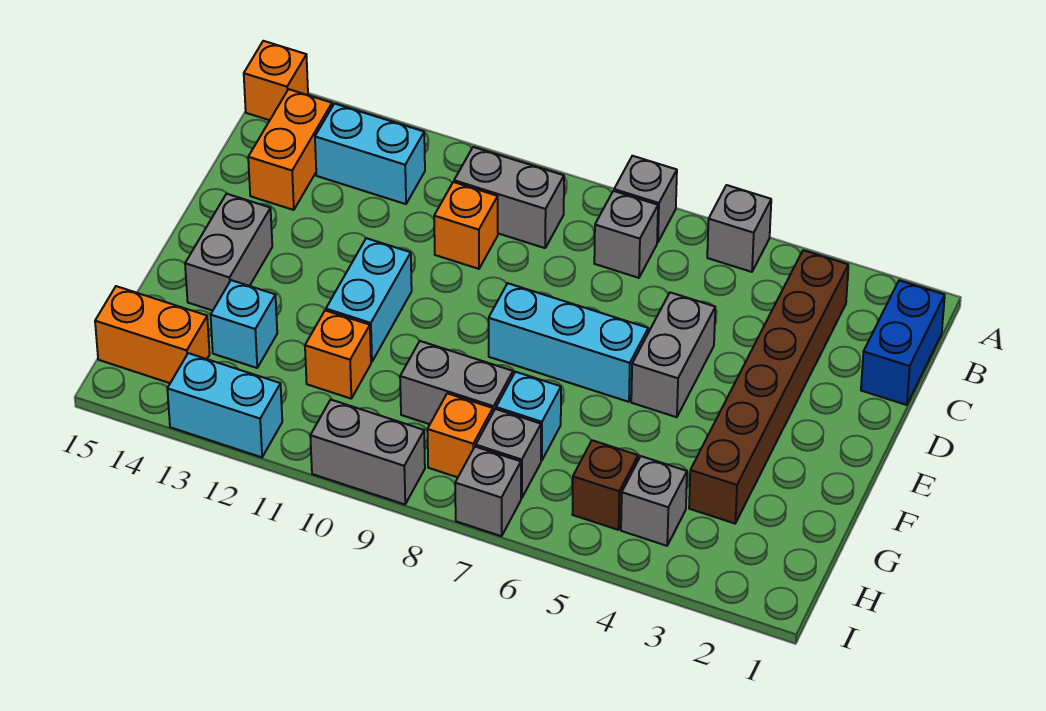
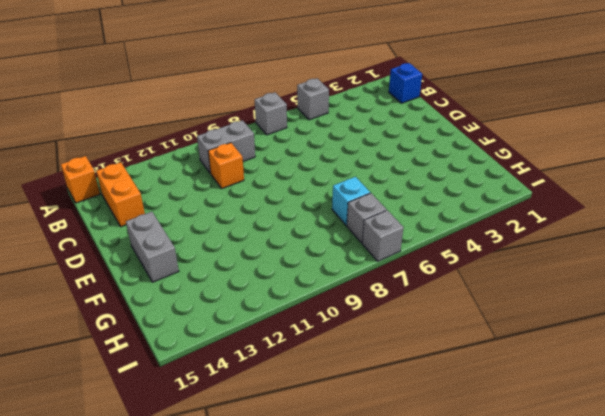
blue brick B1 level 1 -> blue brick B1:C1 level 1
none -> brown brick B3:G3 level 1
none -> grey brick B7 level 1
none -> cyan brick B12:B13 level 1

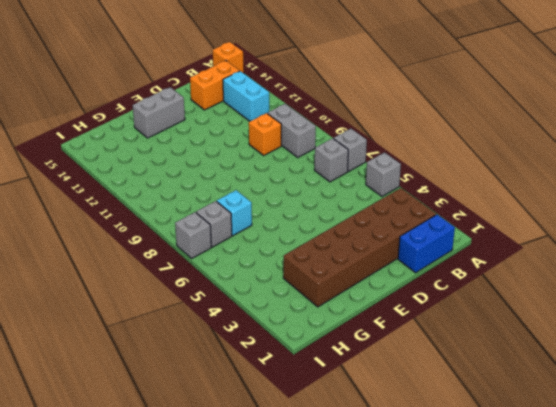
brown brick B2:G3 level 1 -> brown brick B3:G3 level 1
none -> grey brick D5:E5 level 1
none -> cyan brick E6:E8 level 1
none -> cyan brick E11:F11 level 1

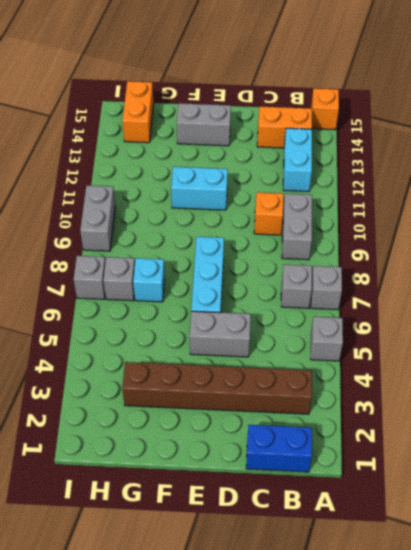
none -> grey brick G8:G9 level 1
none -> orange brick G11 level 1
none -> cyan brick G13 level 1

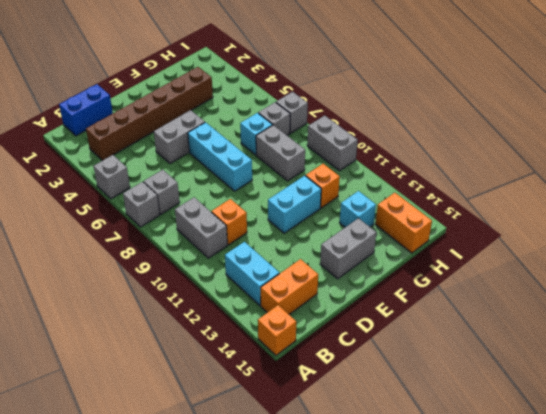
none -> grey brick H4 level 1
none -> brown brick H5 level 1
none -> orange brick H8 level 1

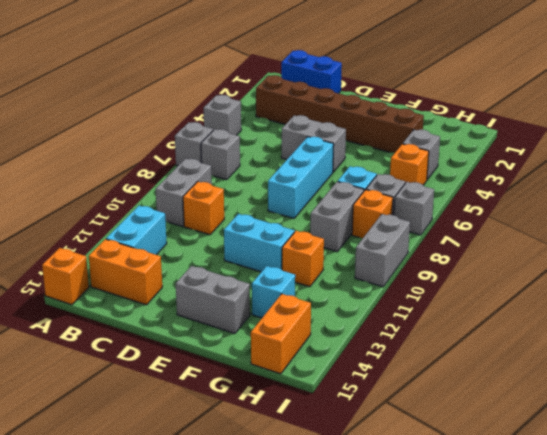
orange brick H5 level 1 -> brown brick H5 level 1
none -> cyan brick I12:I13 level 1

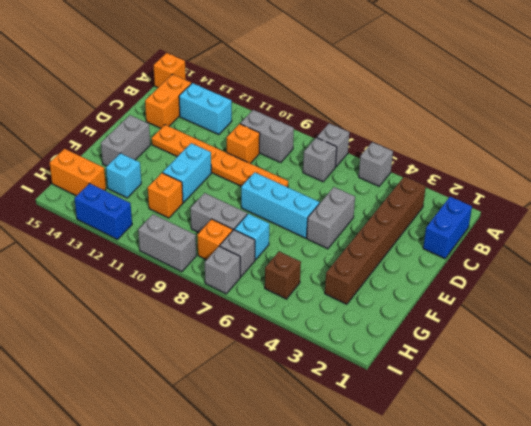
orange plate D8:D13 level 1 -> none
blue brick I12:I13 level 1 -> cyan brick I12:I13 level 1
none -> grey brick H4 level 1

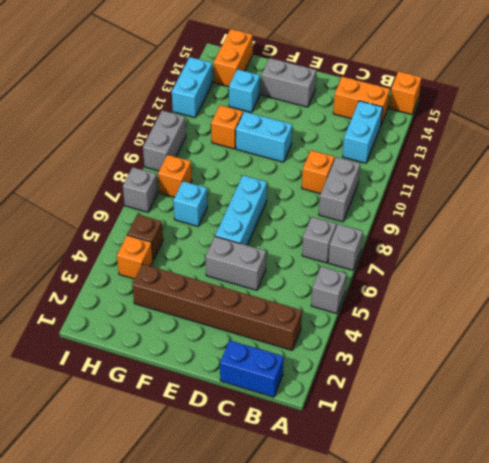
orange brick H4 level 1 -> grey brick H4 level 1
none -> grey brick G8:G9 level 1
none -> grey brick H7 level 1

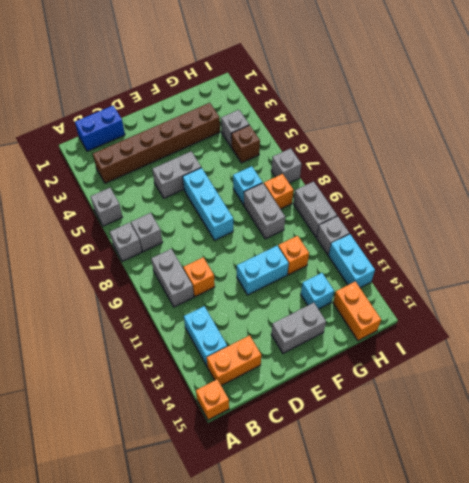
grey brick I11 level 1 -> grey brick H7 level 1

